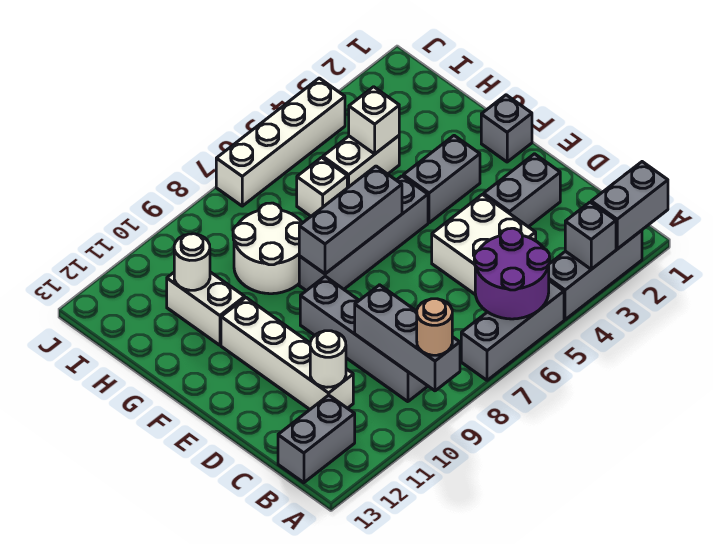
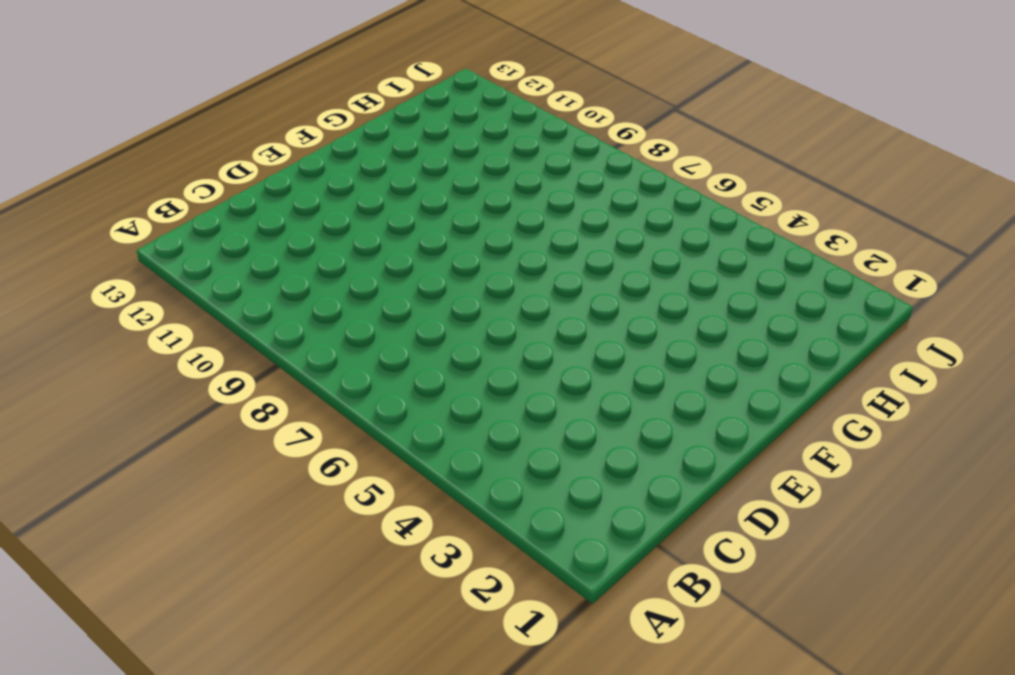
none -> grey brick A2:A4 level 1
none -> grey brick A5:A7 level 1
none -> grey brick B9:E9 level 1

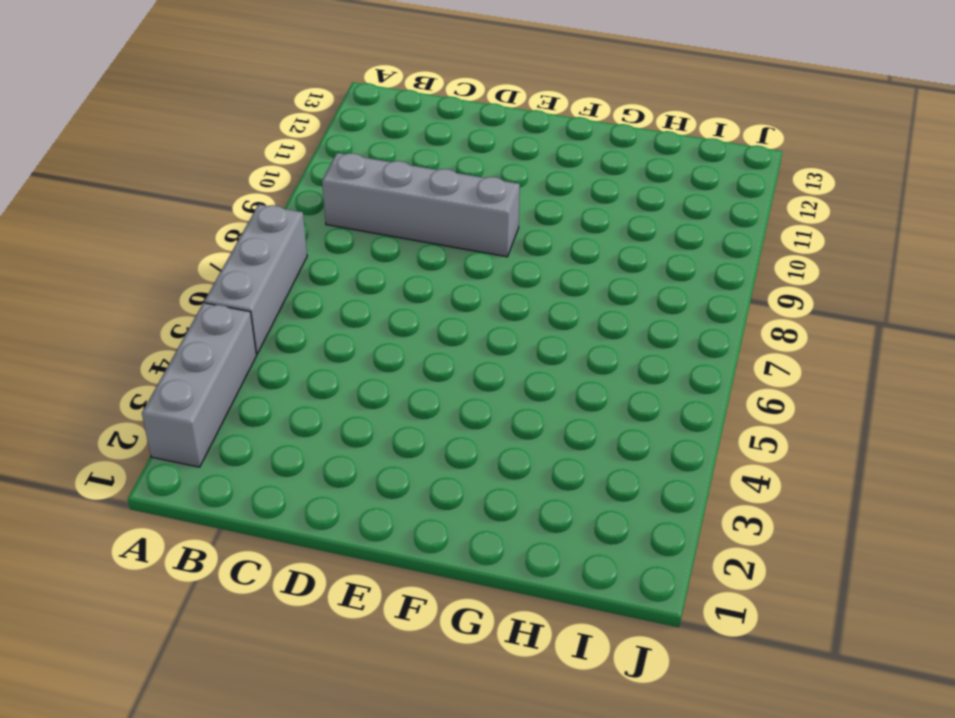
none -> grey brick B12:B13 level 1
none -> white brick C4:D5 level 1
none -> white brick C11:F11 level 1

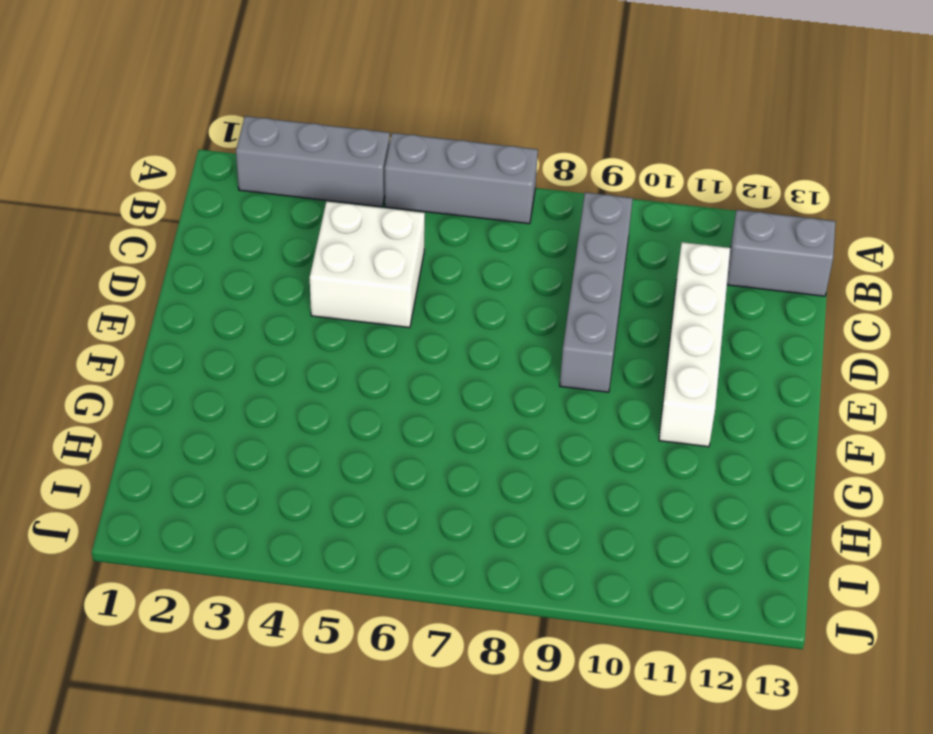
none -> grey brick D2:D3 level 1
none -> grey brick F1 level 1
none -> grey brick F3:F4 level 1

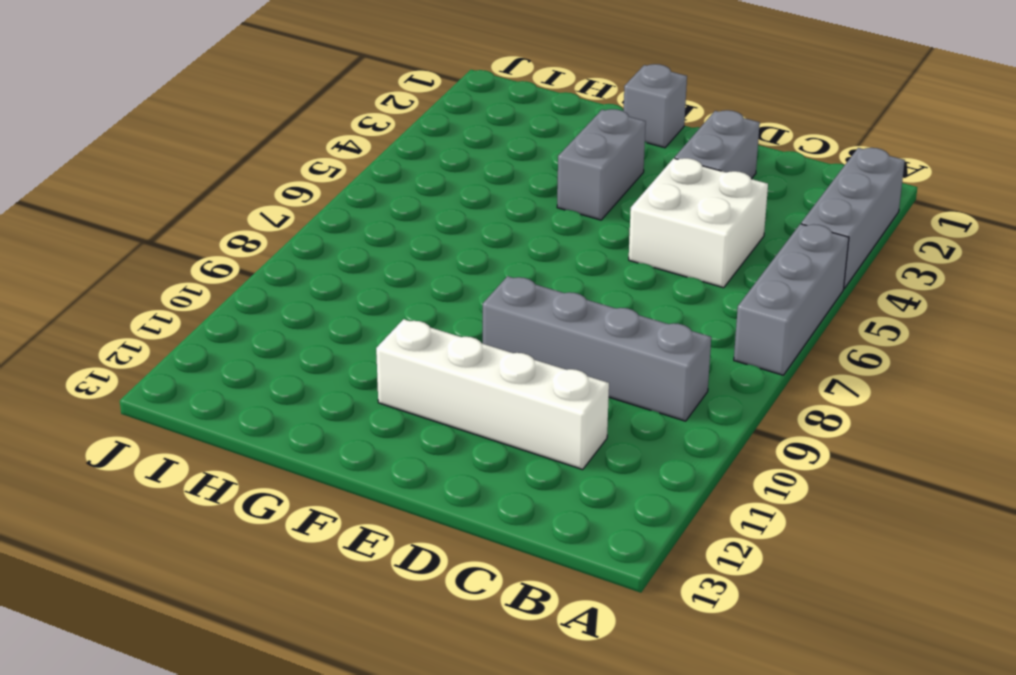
none -> grey brick B12:B13 level 1
none -> grey brick F5:F8 level 1
none -> white round brick G8:H9 level 1

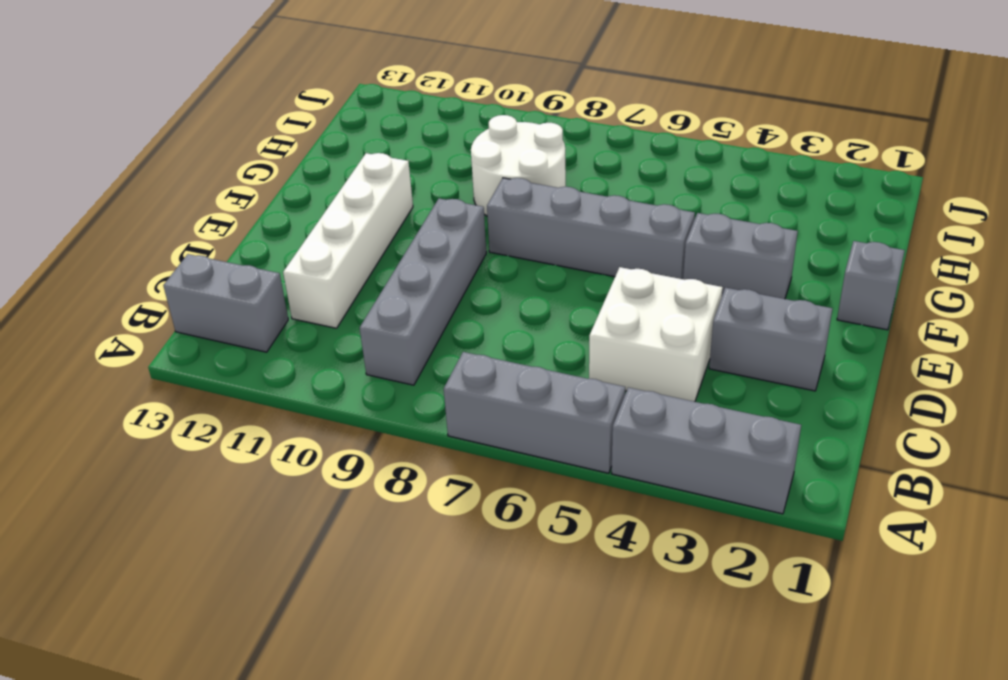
none -> white brick G11:H11 level 1
none -> white brick H4:H5 level 1
none -> white brick H6 level 1

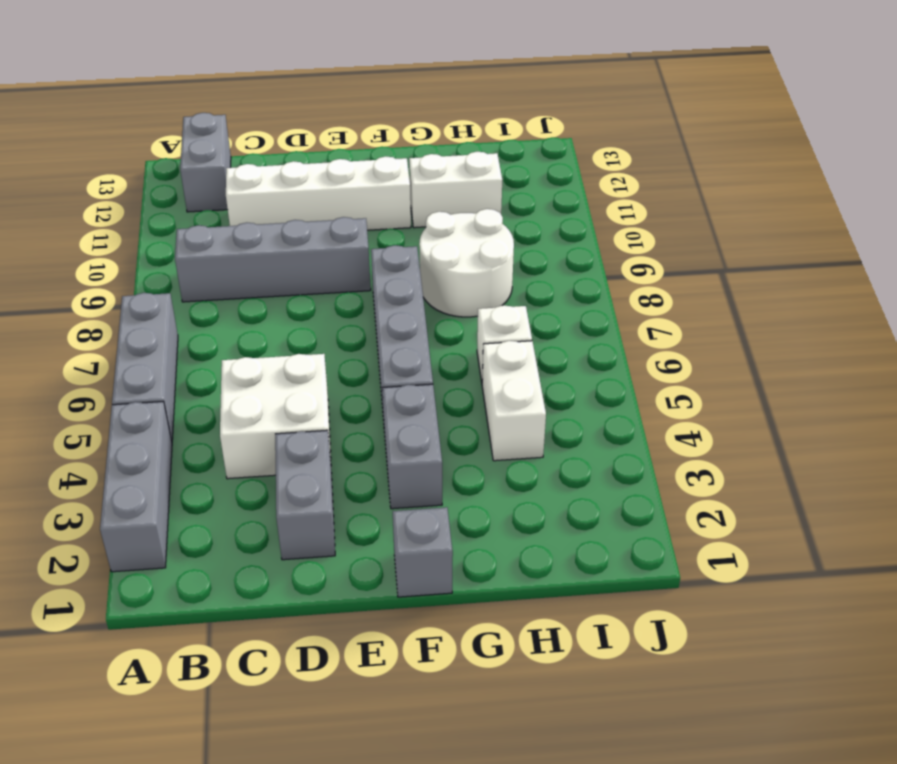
none -> white brick J4:J7 level 1
none -> grey brick A1:A2 level 2
none -> grey brick A3 level 2

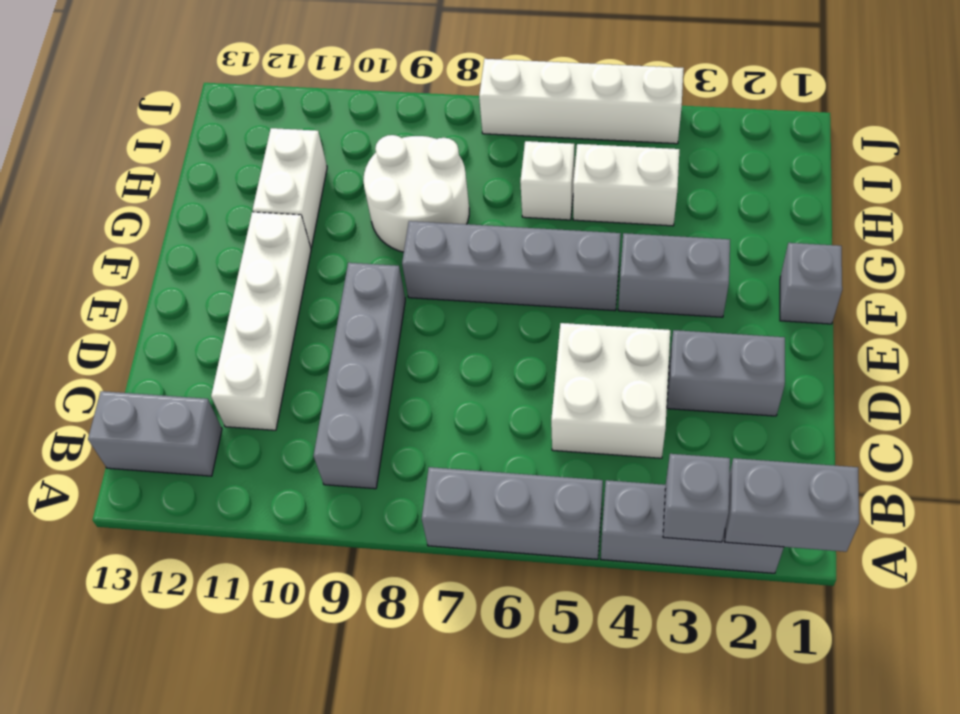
none -> purple round brick A5:B6 level 2
none -> grey brick A9:C9 level 2
none -> white round brick C11 level 2

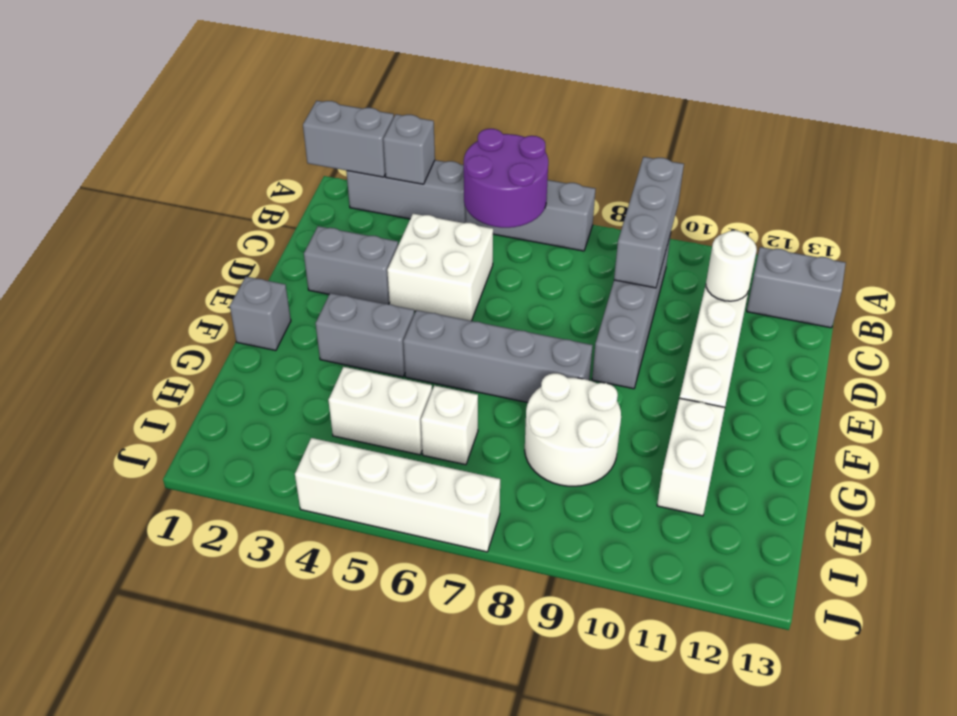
none -> grey brick F6:F8 level 2
none -> white brick H4 level 2
none -> white round brick H11 level 2

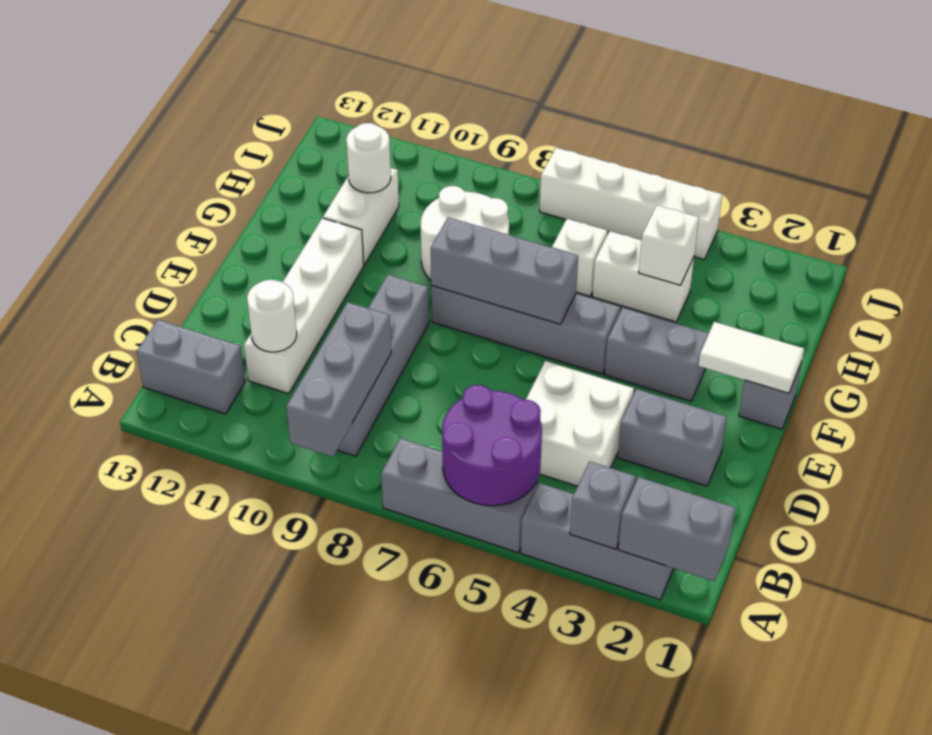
white tile F1:F2 level 2 -> none
none -> tan round brick A9 level 3

